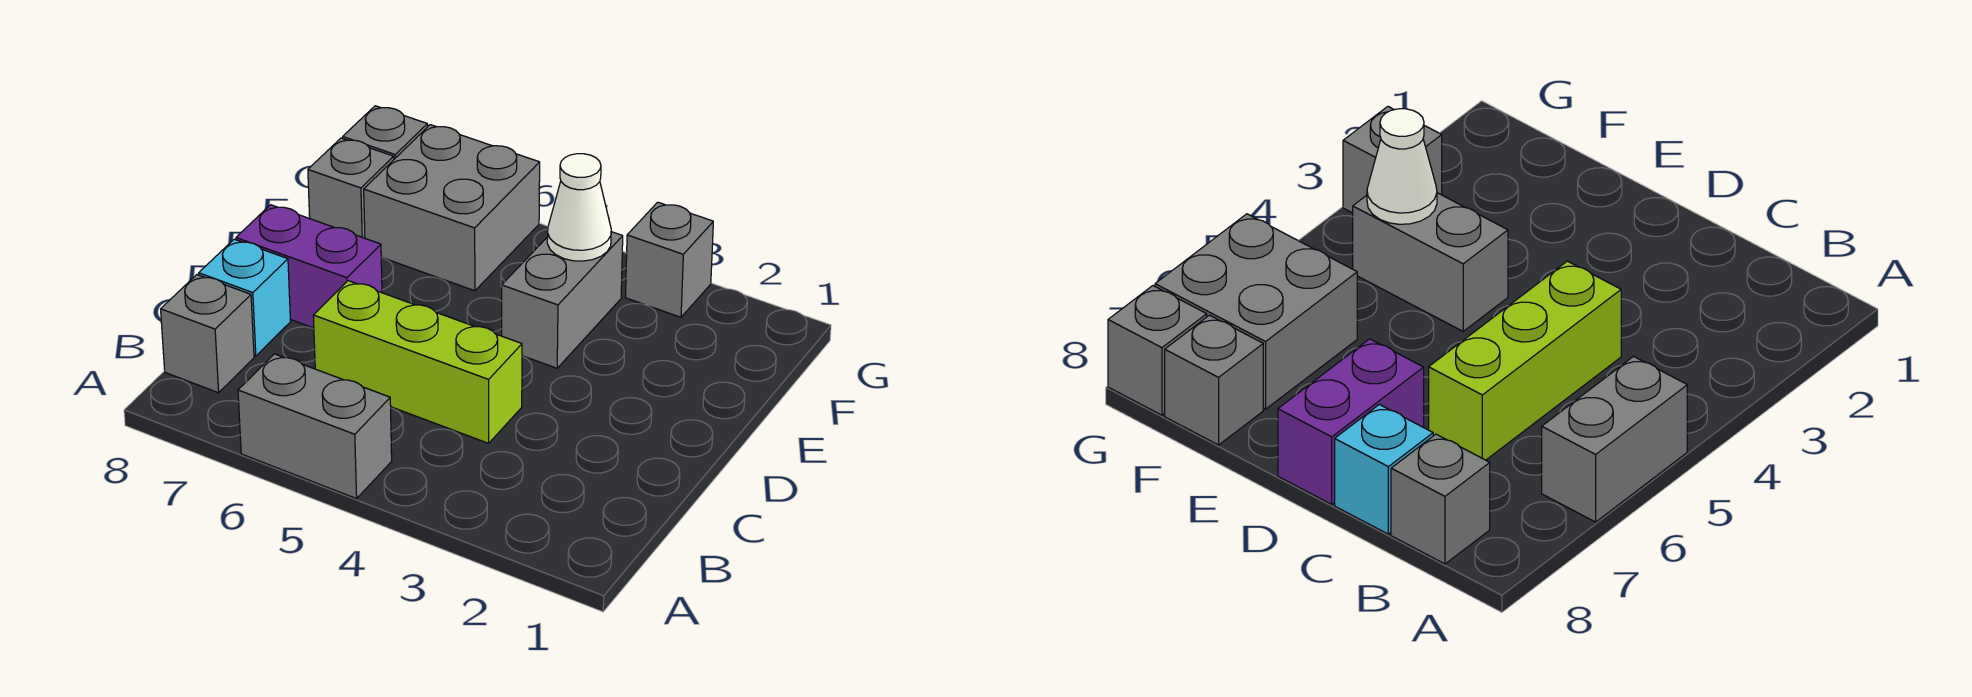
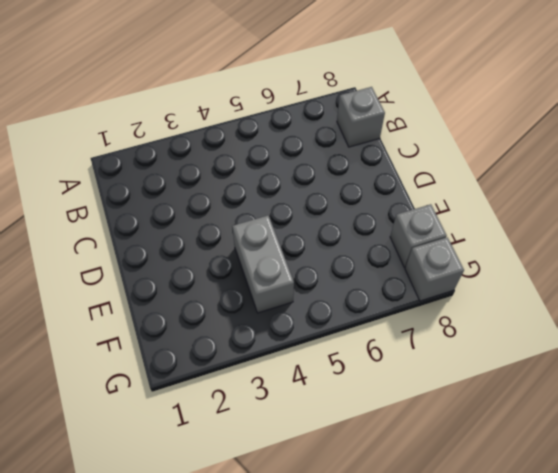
none -> grey brick A5:A6 level 1
none -> lime brick C4:C6 level 1

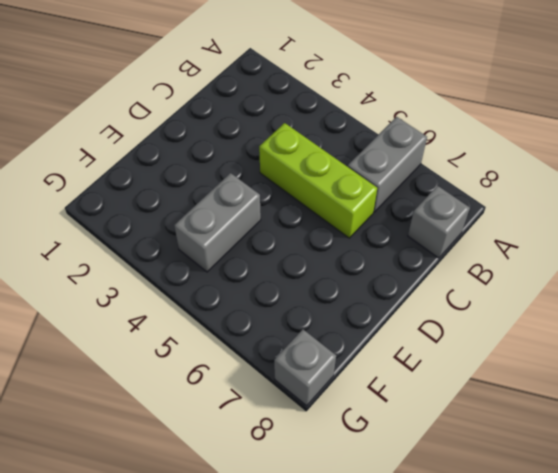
grey brick A6:B6 level 1 -> grey brick A5:A6 level 1
none -> cyan brick C8 level 1
none -> purple brick D7:D8 level 1

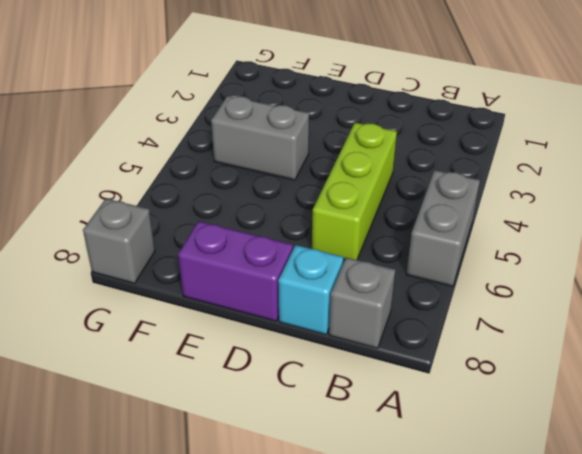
purple brick D8:E8 level 1 -> purple brick D7:D8 level 1
none -> grey brick F6:G7 level 1
none -> grey brick F8 level 1

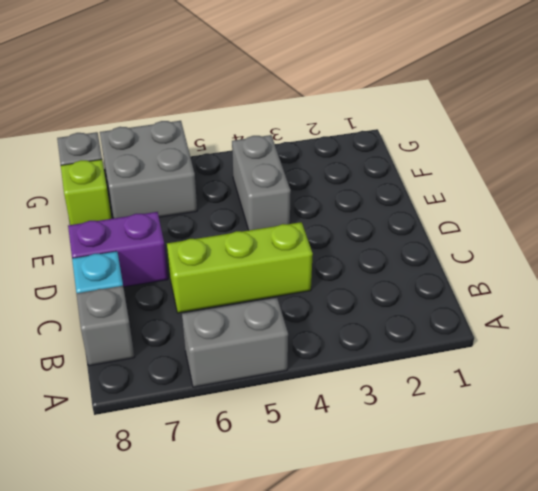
lime brick F8 level 1 -> grey brick F8 level 1
none -> grey brick G3 level 1
none -> white cone F4 level 2

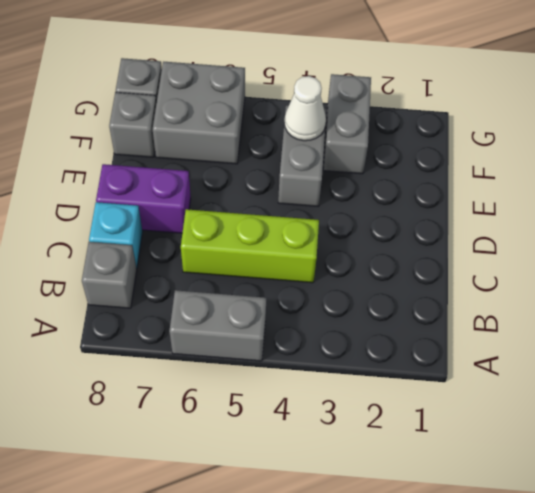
grey brick F3:G3 level 1 -> grey brick G3 level 1

